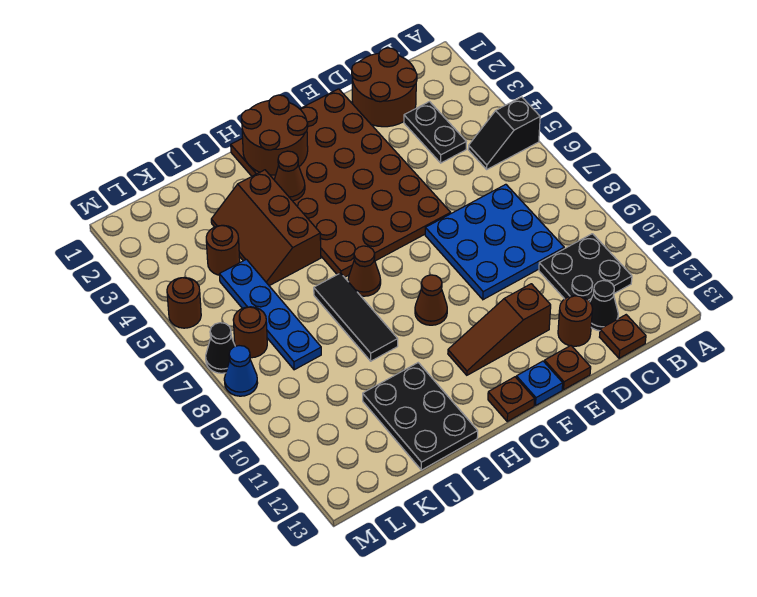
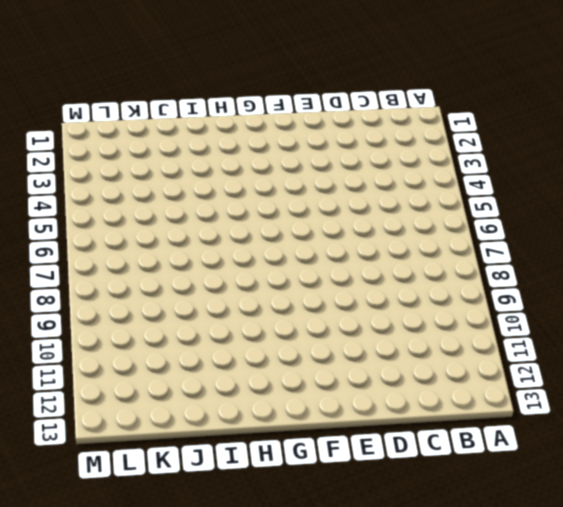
none -> black slope A5:B5 level 1 top A
none -> black plate B10:C11 level 1
none -> brown round brick C1:D2 level 1

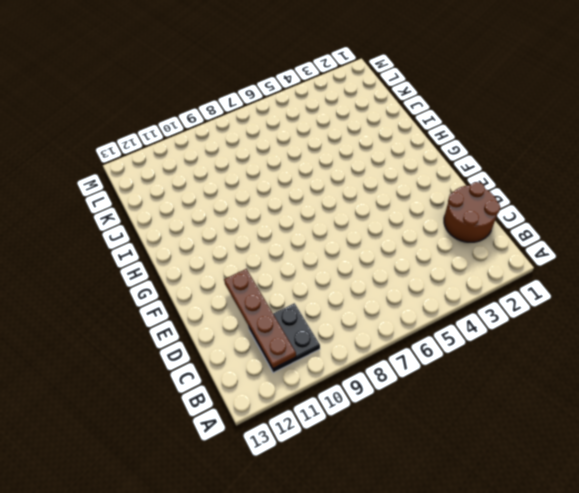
brown plate B11:E11 level 2 -> none
none -> black slope A5:B5 level 1 top A
none -> black plate C3:C4 level 1
none -> blue plate C7:E9 level 1

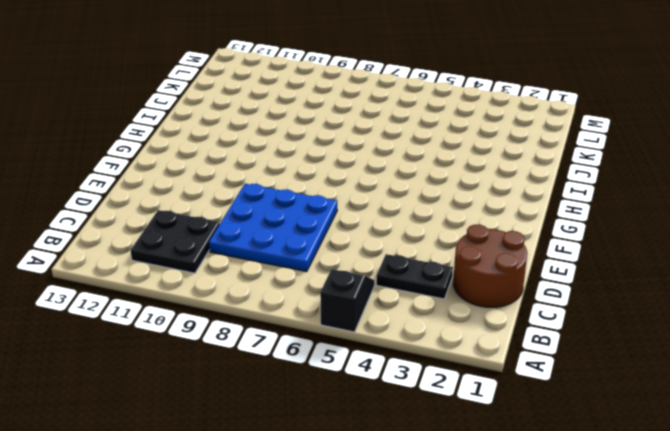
none -> black cone C12 level 1
none -> brown plate C13 level 1
none -> brown round brick D12 level 1

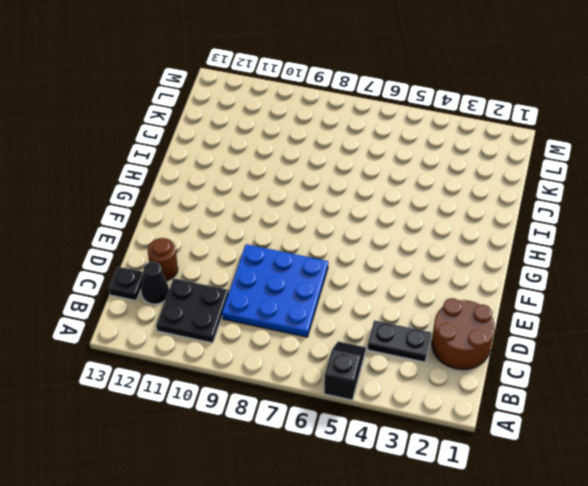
black plate C13 level 1 -> brown plate C13 level 1
none -> brown plate E1:H6 level 1
none -> brown slope E11:G11 level 1 top E
none -> brown plate E13 level 1

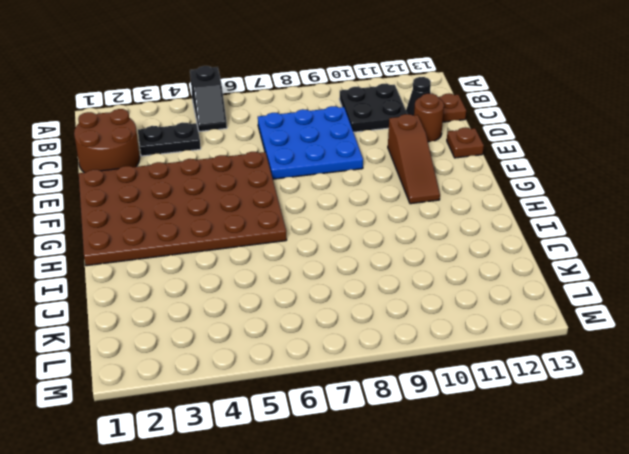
none -> blue plate F13 level 1
none -> brown cone G9 level 1
none -> brown plate G13 level 1

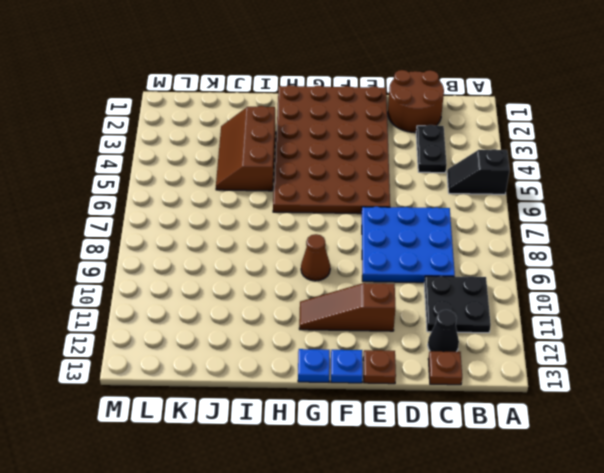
blue plate G13 level 1 -> brown plate G13 level 1
none -> brown round brick D12 level 1
none -> brown cone H7 level 1
none -> black tile I7:I9 level 1

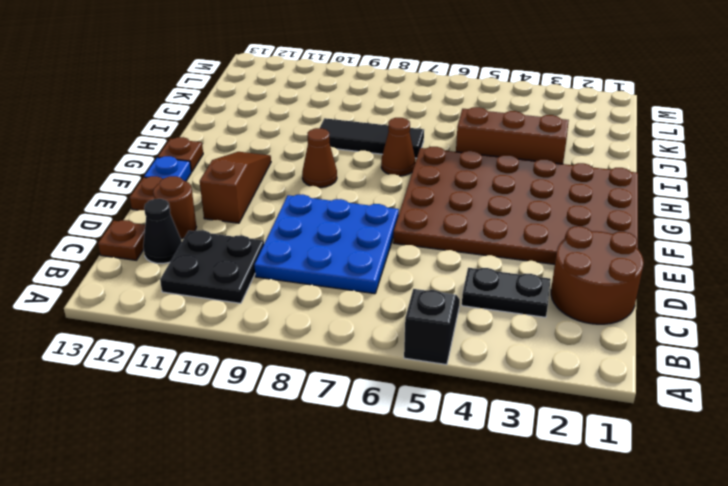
none -> black plate I11:J13 level 1
none -> brown round brick K4 level 1
none -> blue plate K5:K8 level 1

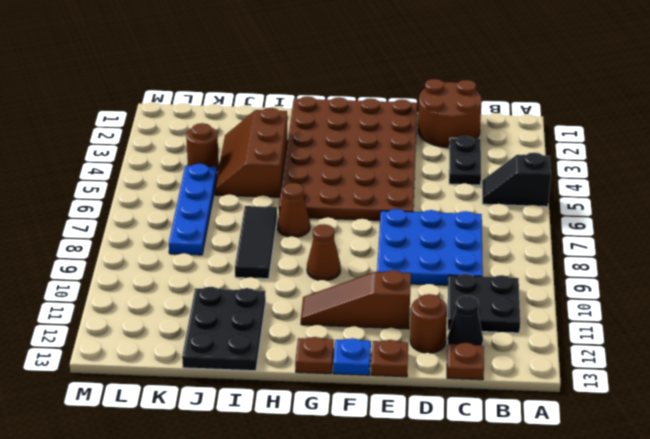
none -> brown round brick L7 level 1
none -> brown round brick M5 level 1
none -> black cone M7 level 1

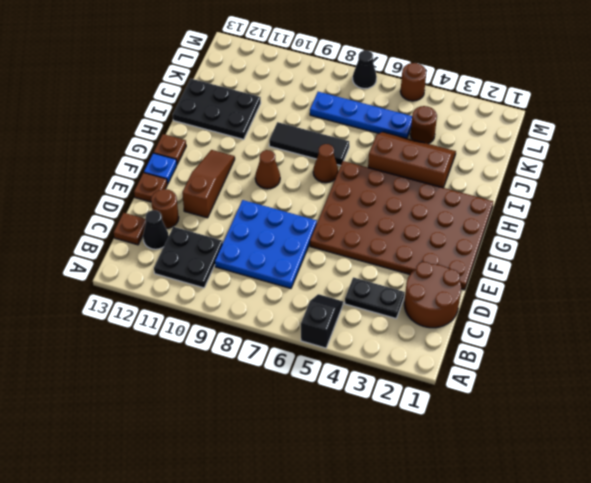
none -> brown round brick L7 level 1
none -> blue cone M8 level 1
none -> brown round brick G1:H2 level 2

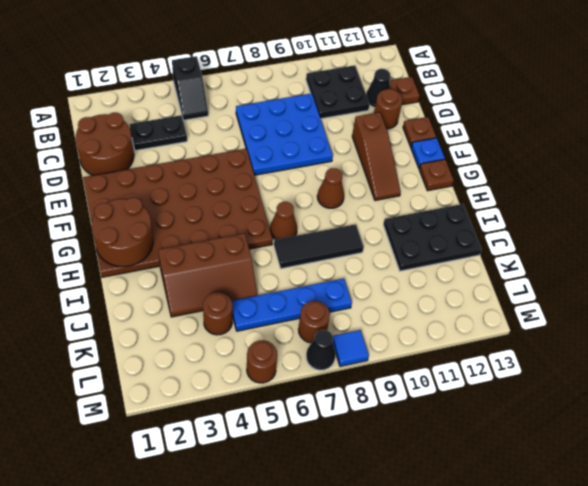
blue tile M8 level 1 -> blue cone M8 level 1
none -> brown cone H3 level 2

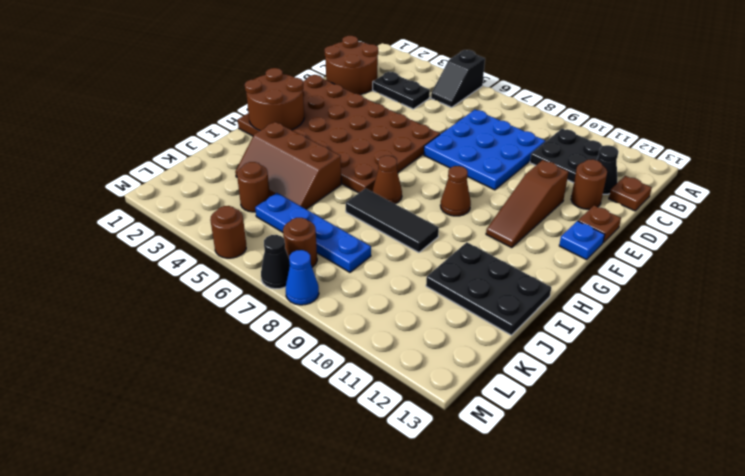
none -> brown plate G13 level 1
none -> brown cone H3 level 2

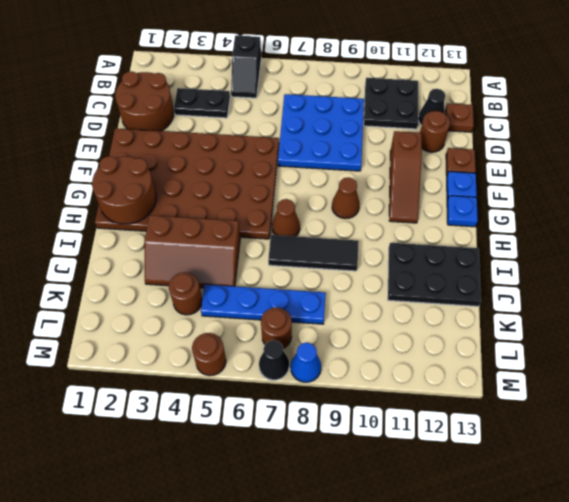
blue plate G13 level 1 -> brown plate G13 level 1
none -> brown cone H3 level 2

